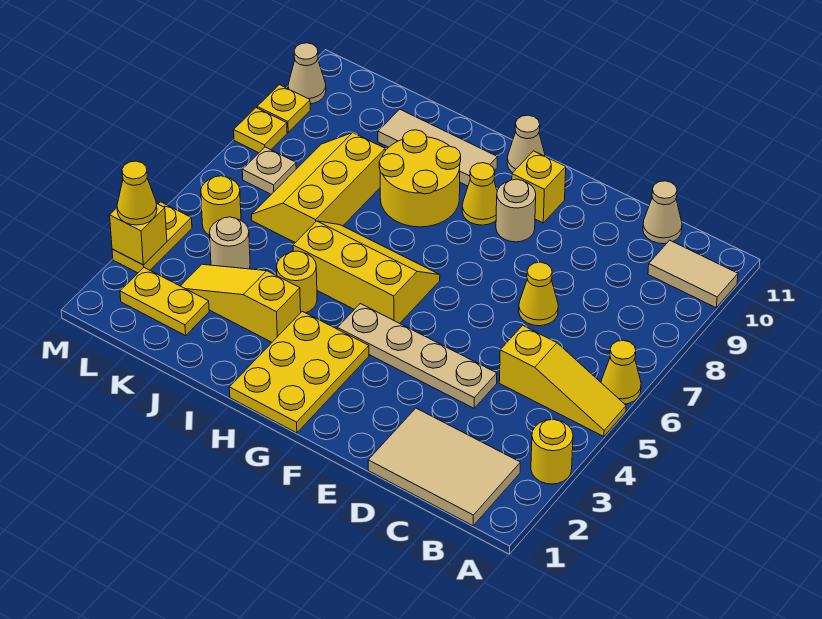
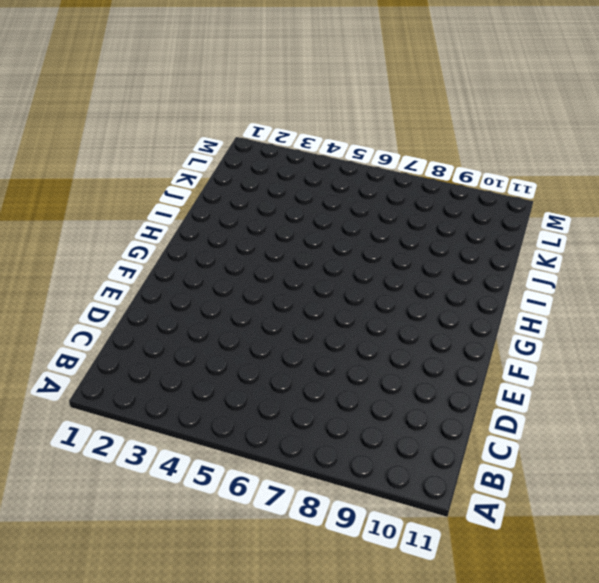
none -> yellow round brick A3 level 1
none -> yellow slope A5:C5 level 1 top C
none -> yellow cone A6 level 1

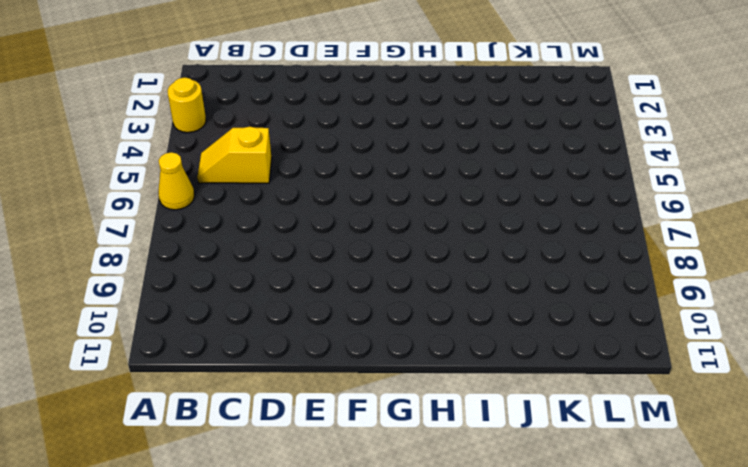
yellow slope B5:C5 level 1 top C -> yellow slope A5:C5 level 1 top C
none -> tan tile A10:B10 level 1
none -> tan tile B1:D2 level 1
none -> tan cone C11 level 1

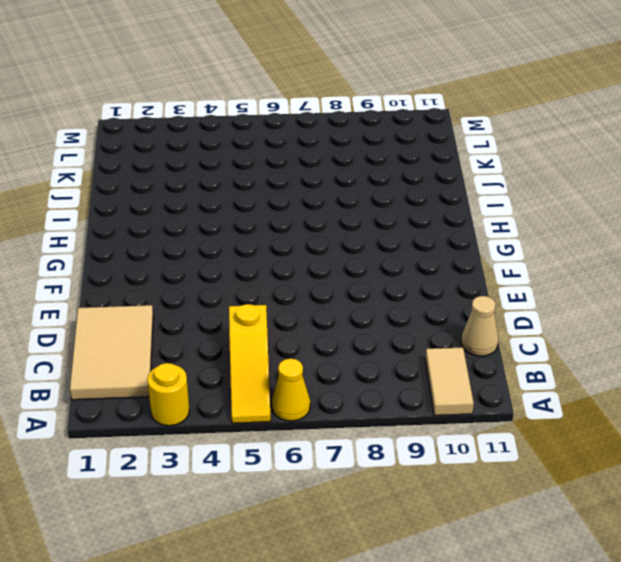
none -> tan plate D4:G4 level 1
none -> yellow cone D7 level 1
none -> tan round brick F9 level 1

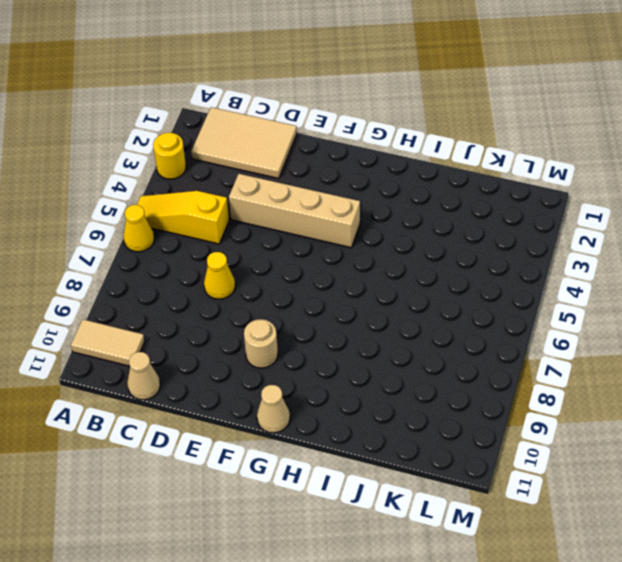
tan brick D4:G4 level 1 -> tan plate D4:G4 level 1
none -> yellow brick F10 level 1
none -> yellow plate G1:H3 level 1
none -> yellow slope G5:I6 level 1 top 5

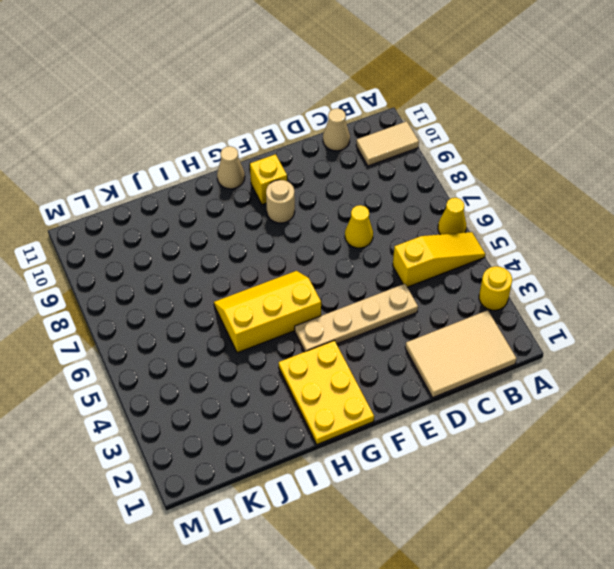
none -> yellow cone G9 level 1
none -> yellow round brick H8:I9 level 1
none -> tan tile H10:J10 level 1

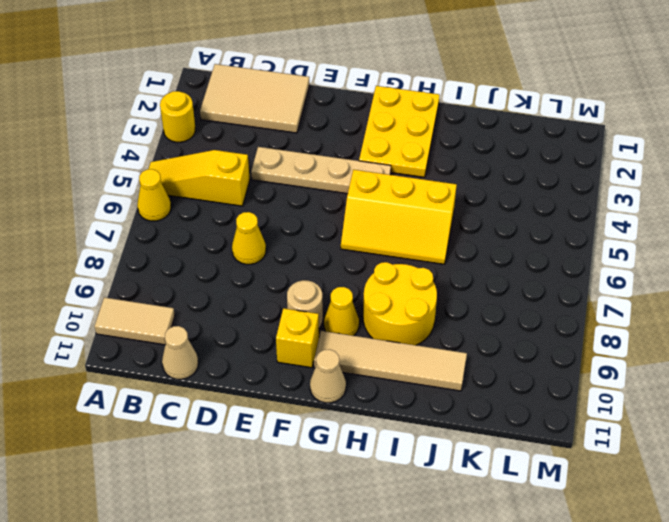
tan tile G10:J10 level 1 -> tan tile H10:J10 level 1
none -> yellow slope I3:K3 level 1 top I
none -> yellow round brick I4 level 1
none -> yellow slope J6:K8 level 1 top J

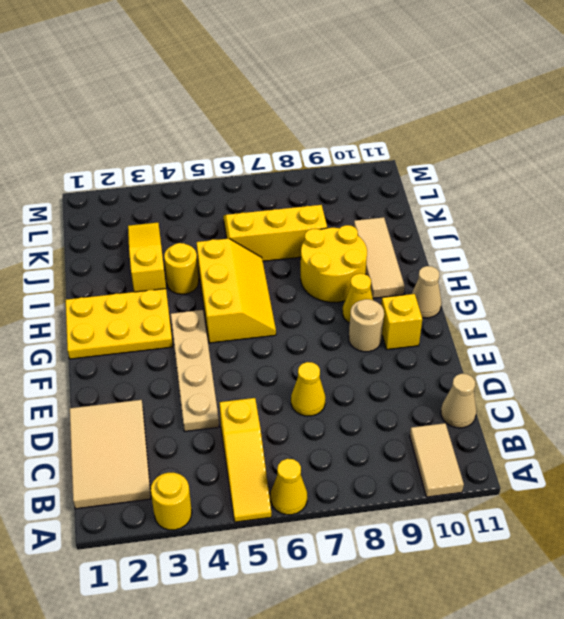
none -> yellow plate K2:L2 level 1
none -> tan round brick K4 level 1
none -> yellow round brick L5 level 1

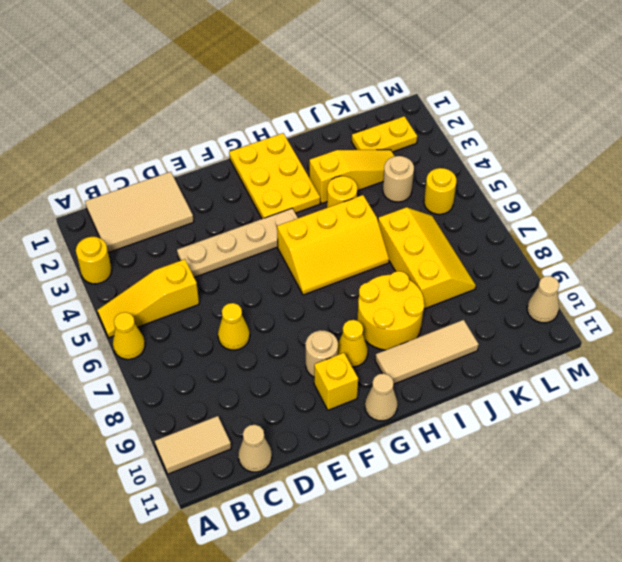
none -> tan plate L7 level 1
none -> yellow plate M3:M4 level 1
none -> yellow plate M8 level 1

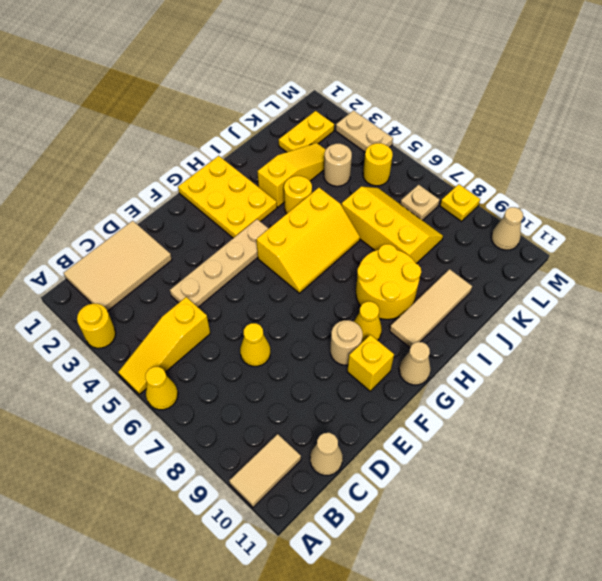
tan plate M3:M4 level 1 -> yellow plate M3:M4 level 1
none -> yellow plate M9 level 1
none -> yellow brick M3 level 2
none -> yellow cone M3 level 3

